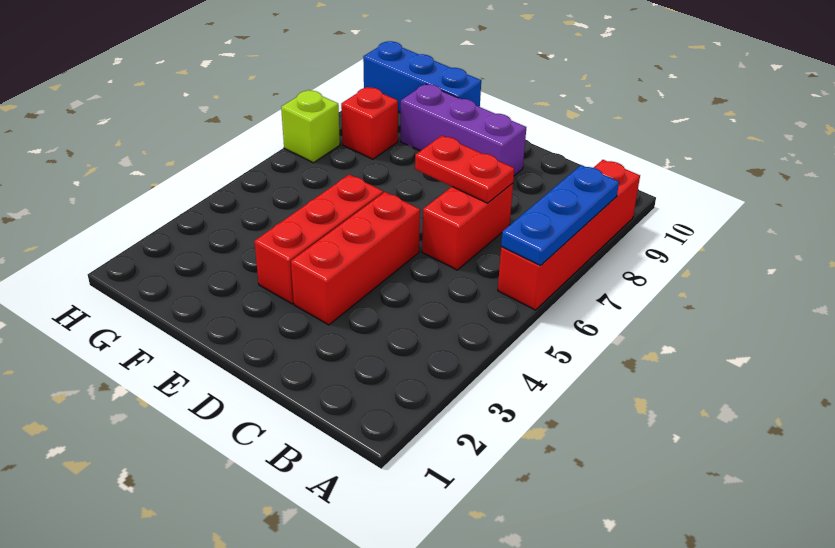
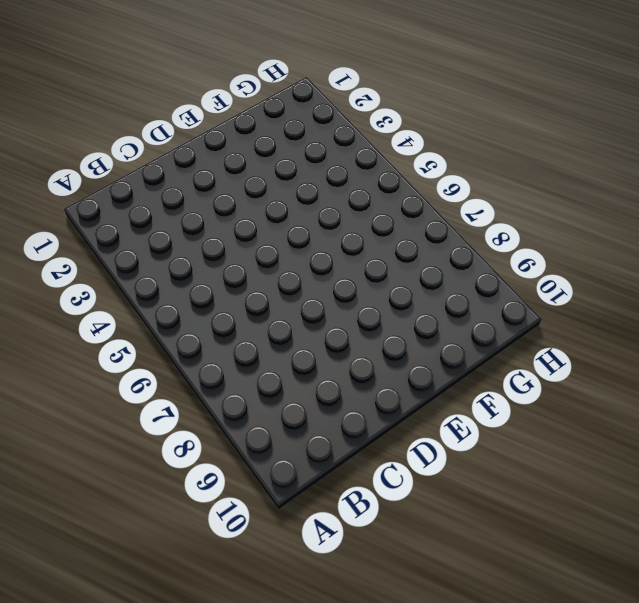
none -> red brick A6:A9 level 1
none -> red brick C6:C7 level 1

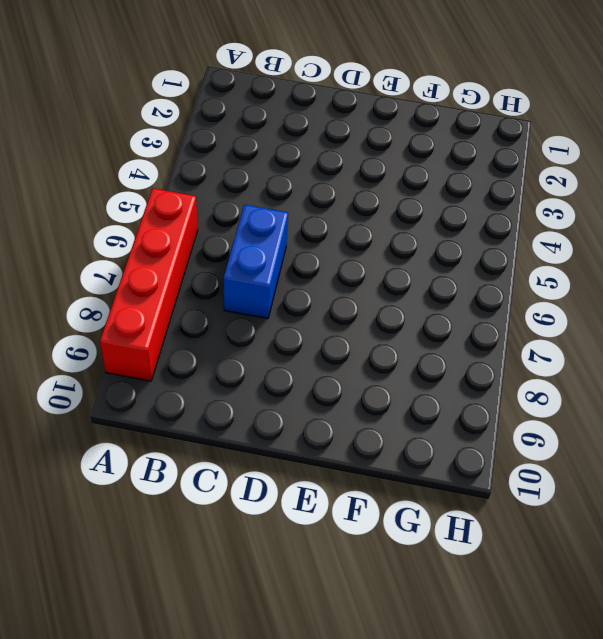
blue brick C6:C7 level 1 -> red brick C6:C7 level 1
none -> red brick D3:D5 level 1
none -> purple brick D9:F9 level 1

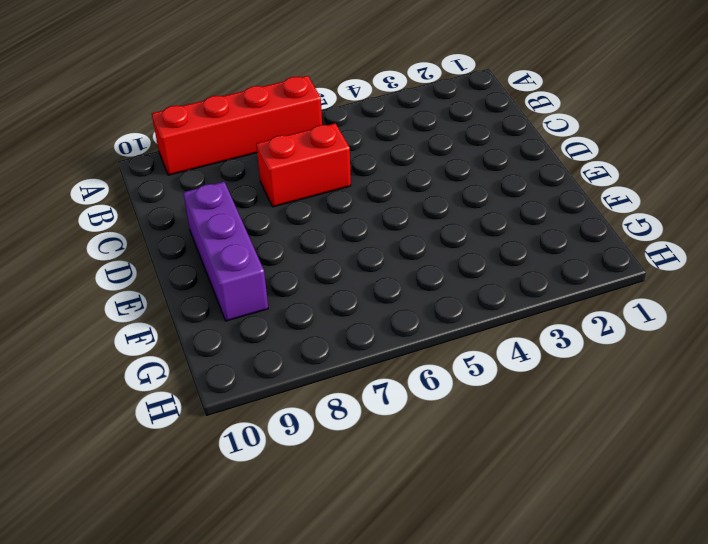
none -> red brick D3:D5 level 1
none -> red brick E3:E5 level 1

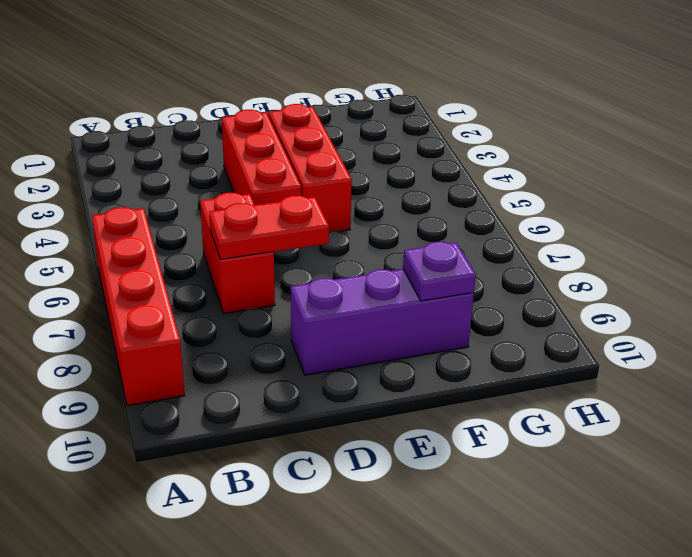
purple plate F9 level 2 -> none
none -> blue brick F10:H10 level 1
none -> red brick G8 level 1

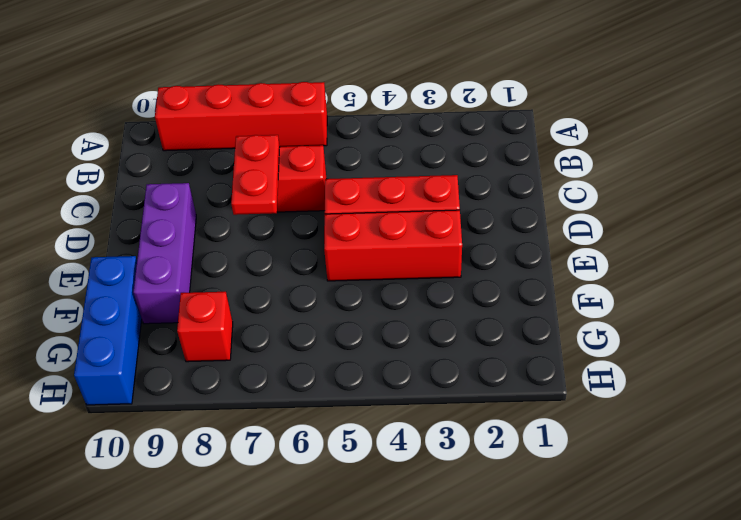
none -> lime brick H7 level 1
none -> blue plate A6:A8 level 2

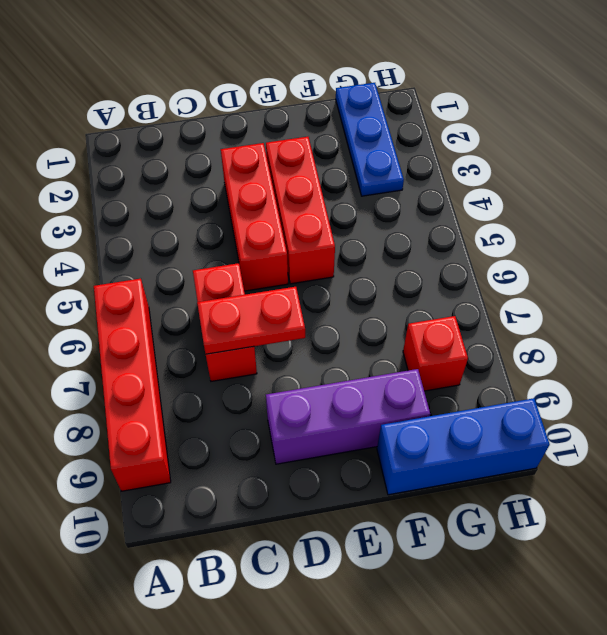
blue plate G1:G3 level 1 -> blue plate A6:A8 level 2
none -> lime brick H7 level 1

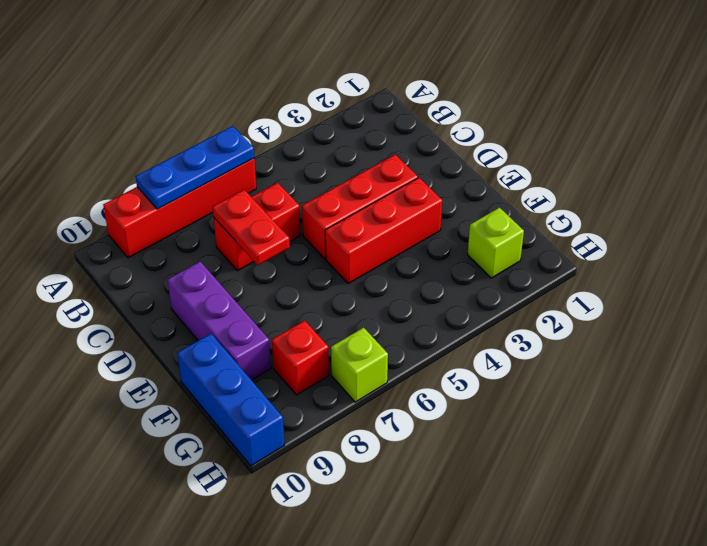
lime brick G2 level 1 -> none

